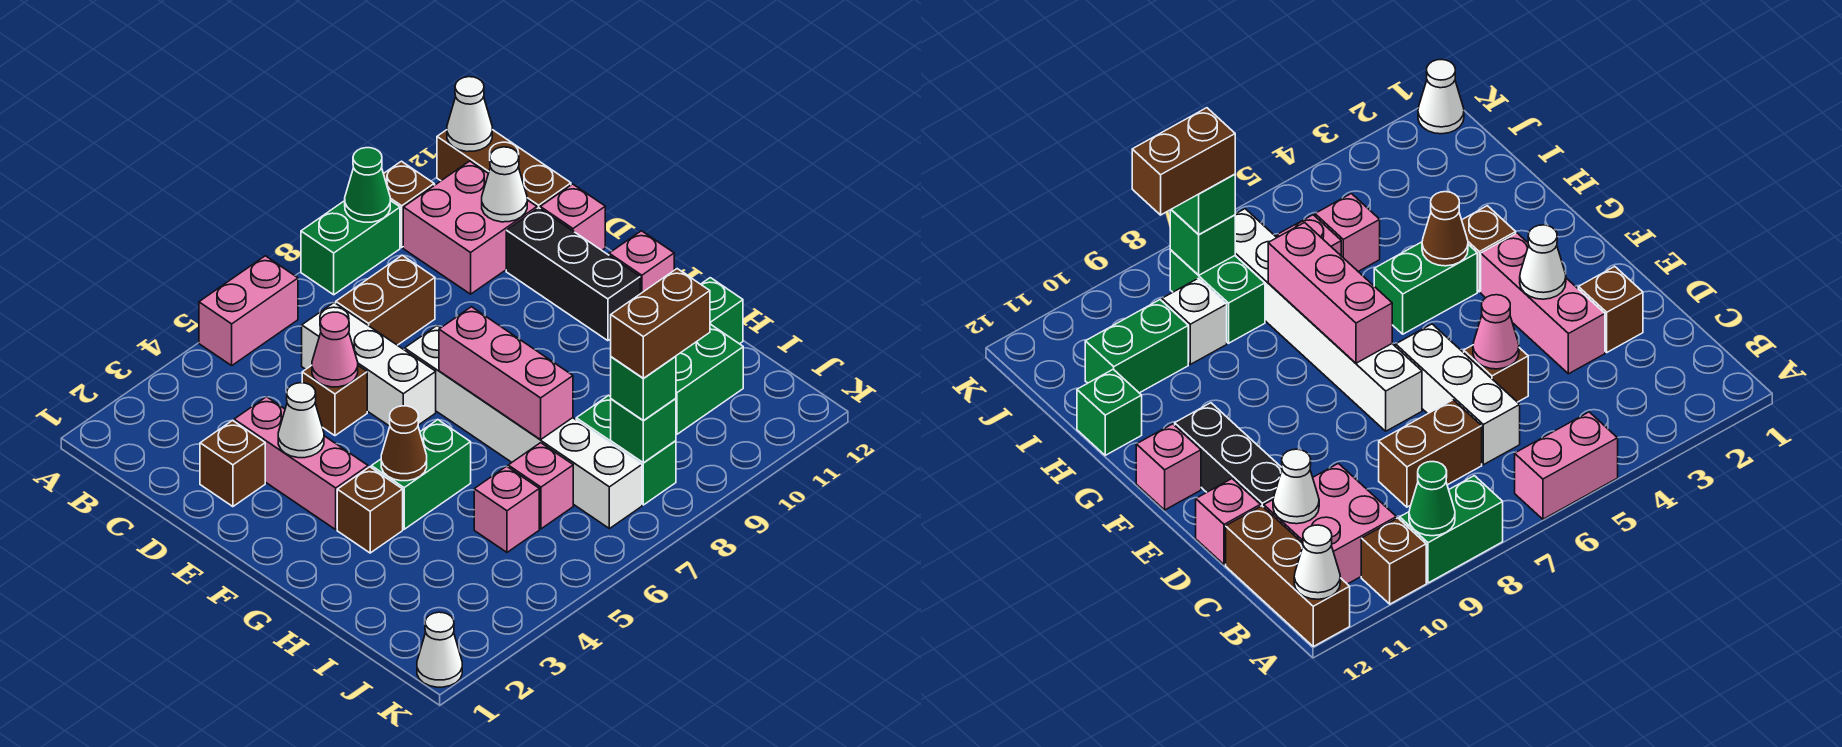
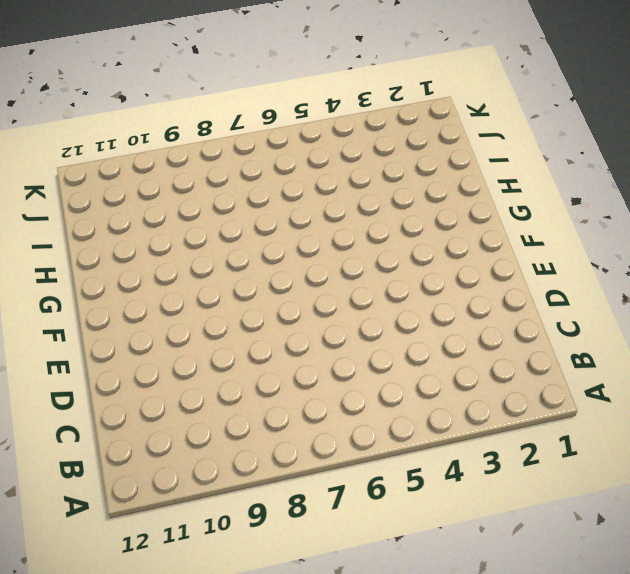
none -> pink brick A5:A6 level 1
none -> green brick A8:A9 level 1
none -> brown brick A10 level 1
none -> brown brick A12:C12 level 1

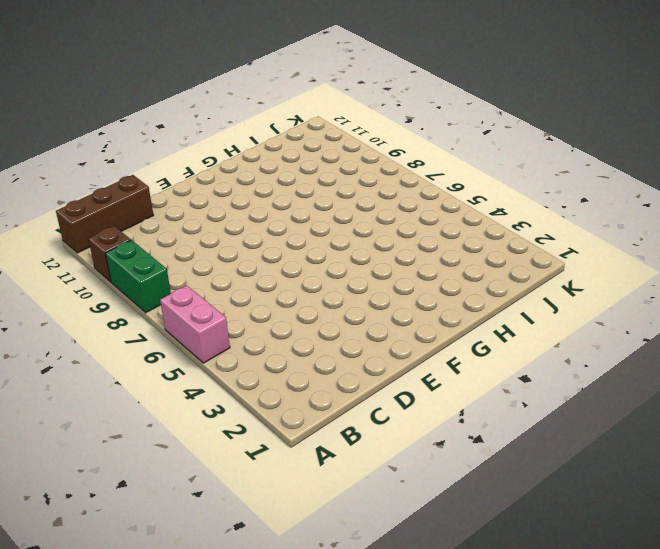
none -> pink brick B10:C11 level 1
none -> white brick C6:E6 level 1
none -> brown brick C7:C8 level 1
none -> brown brick D2 level 1

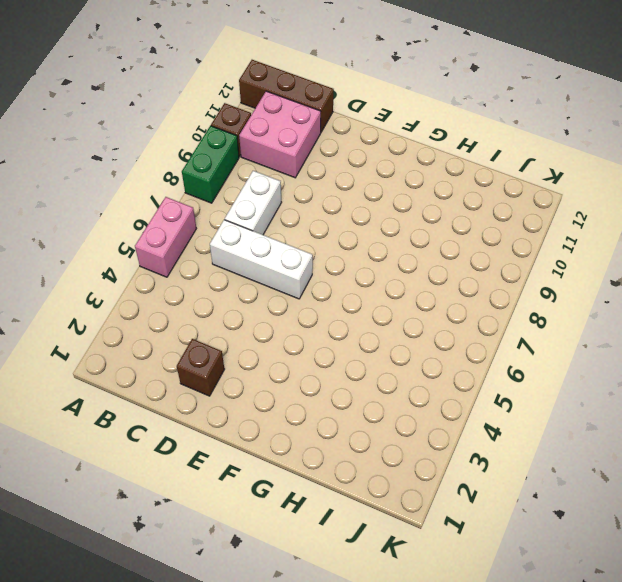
white brick C7:C8 level 1 -> brown brick C7:C8 level 1
none -> pink brick D3:F3 level 1
none -> brown brick D5 level 1
none -> black brick D11:F11 level 1
none -> pink brick D12 level 1

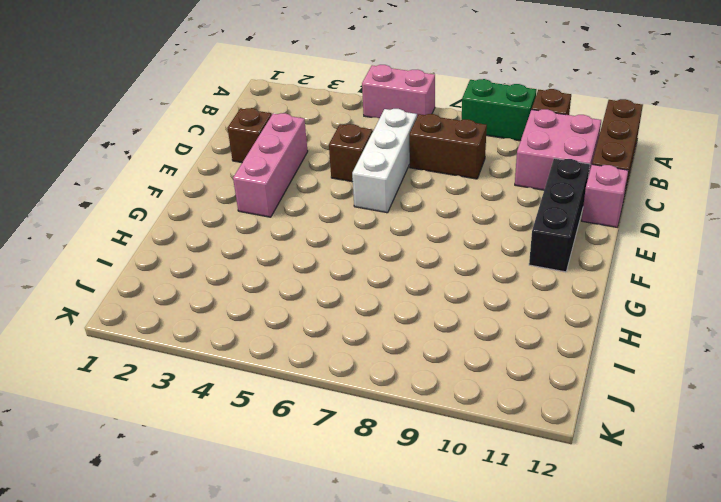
none -> white brick E7:J7 level 1
none -> pink brick F12 level 1
none -> brown brick G3 level 1
none -> green brick G4:G5 level 1

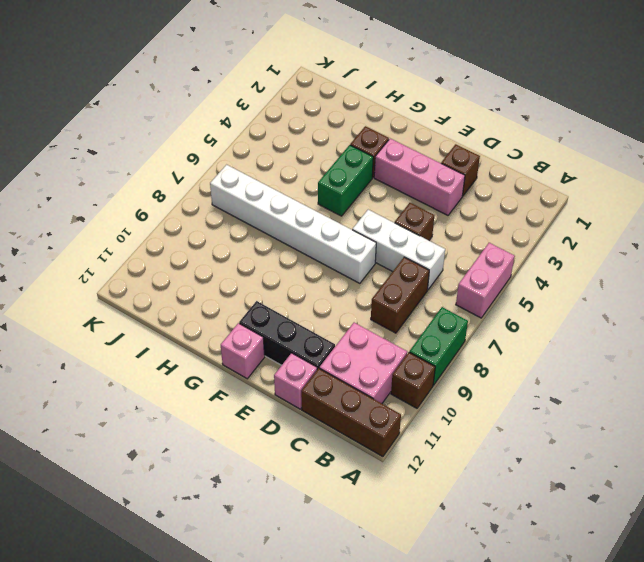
none -> green brick H12 level 1
none -> pink brick I5 level 1
none -> pink brick I6 level 1
none -> green brick I8:J8 level 1

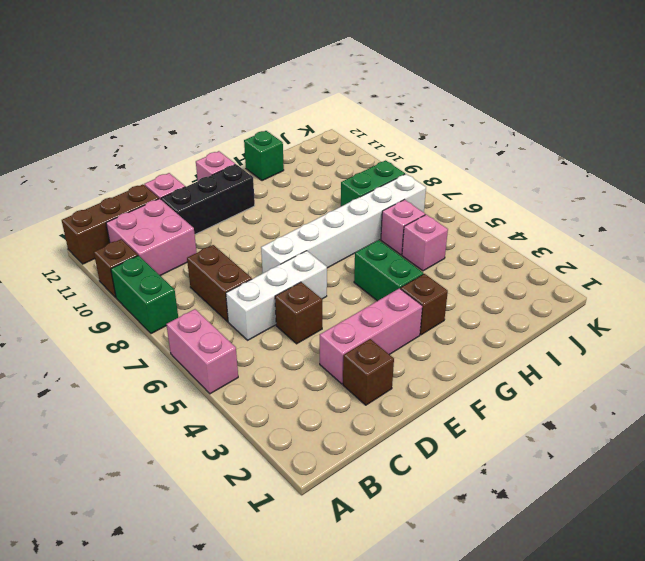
none -> white brick I9 level 1
none -> green brick I10:I11 level 1
none -> white cone K1 level 1
none -> green cone A9 level 2

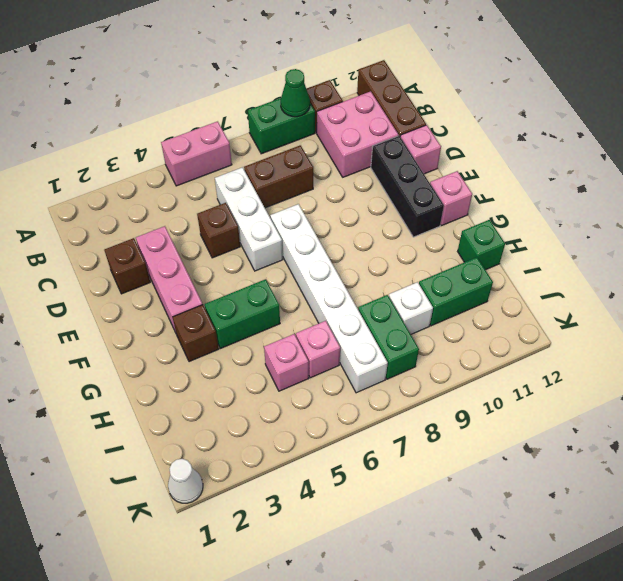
none -> white cone A12 level 2
none -> white cone C11 level 2
none -> pink cone D5 level 2
none -> white cone E3 level 2

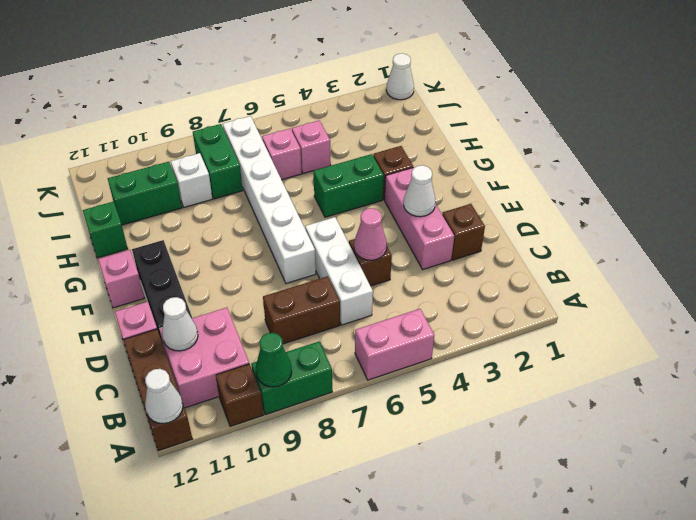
none -> pink brick F7:H7 level 2
none -> brown cone G4 level 2
none -> green brick J8 level 2
none -> green brick J8 level 3

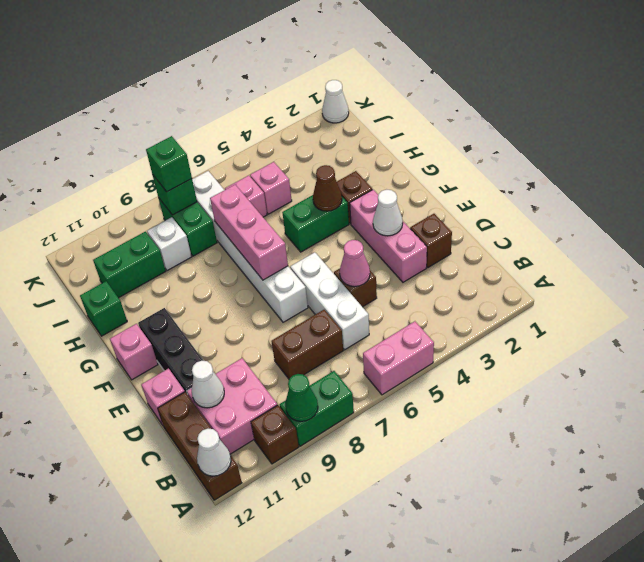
none -> brown brick J8:J9 level 4

